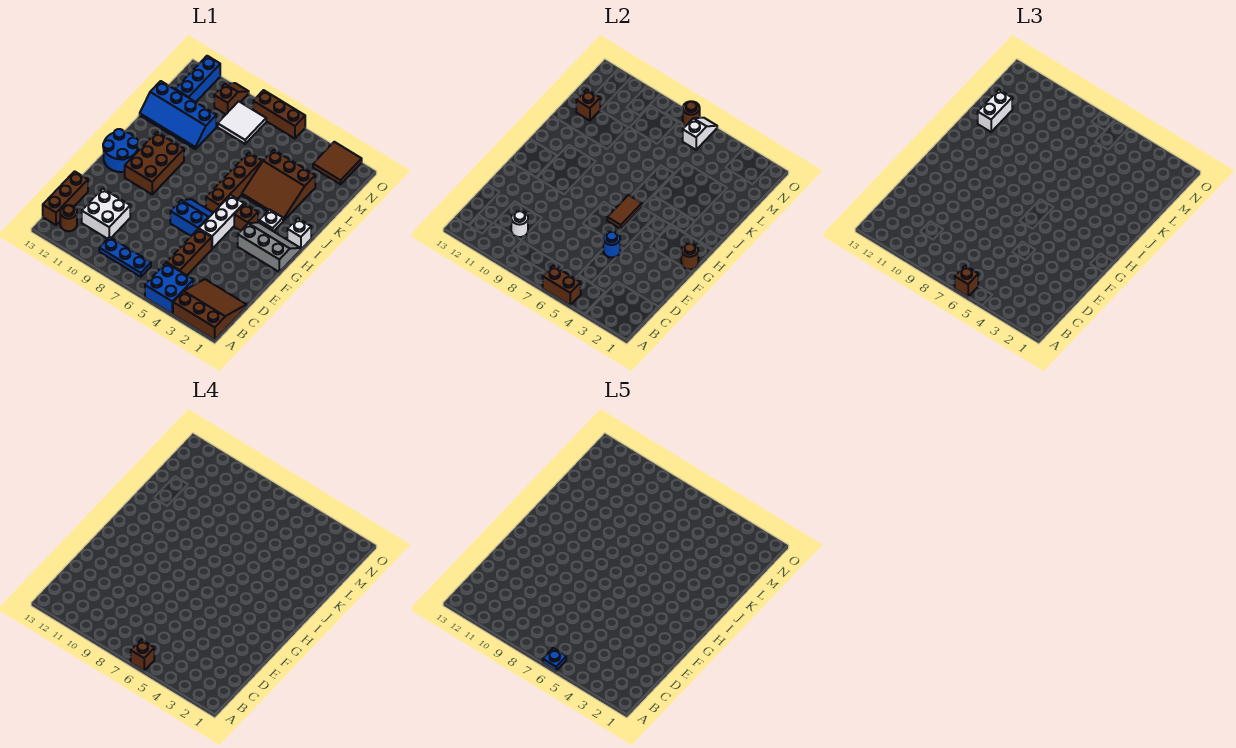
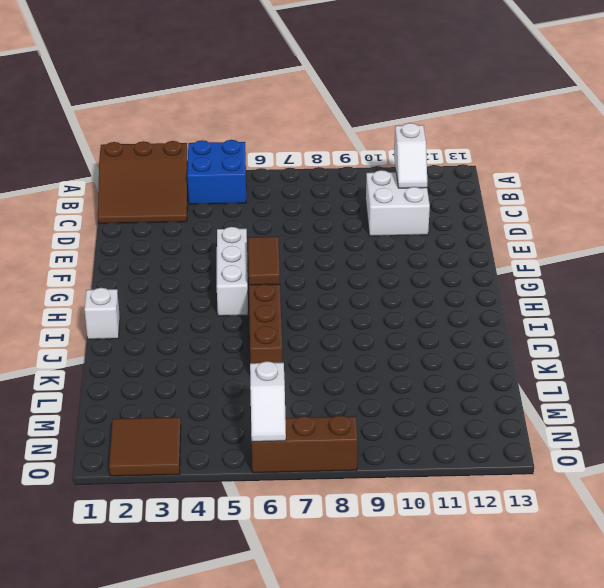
white slope B11:C11 level 2 top B -> none
none -> blue plate B7:B9 level 1
none -> brown round brick B12 level 1
none -> brown brick B13:D13 level 1
none -> brown brick C5:E5 level 1

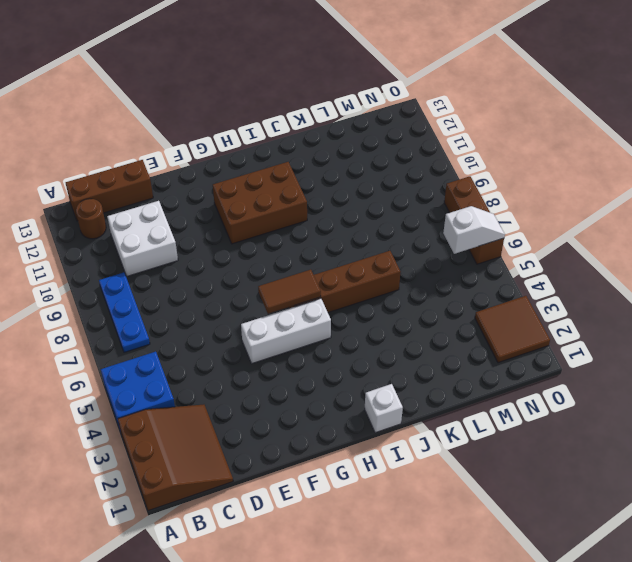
none -> brown brick C5:E5 level 1
none -> blue slope F6:G7 level 1 top F
none -> grey slope G1:H3 level 1 top G
none -> blue round brick G12:H13 level 1

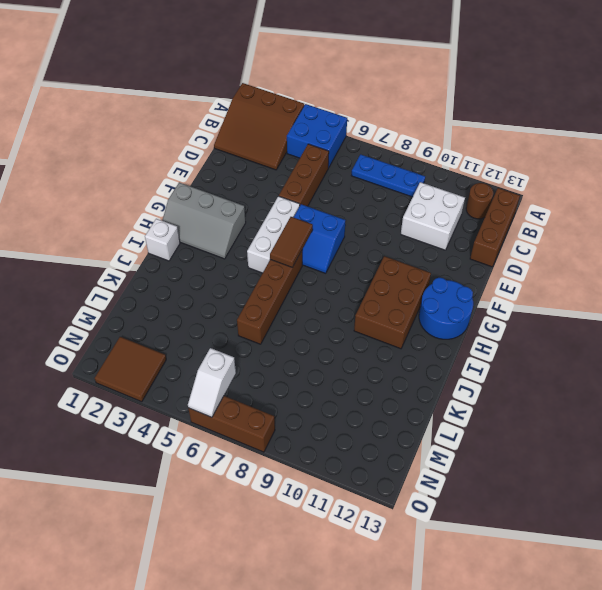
none -> brown brick H4 level 1
none -> white plate I3 level 1
none -> brown slope J3:L5 level 1 top L
none -> blue slope K10:L13 level 1 top L

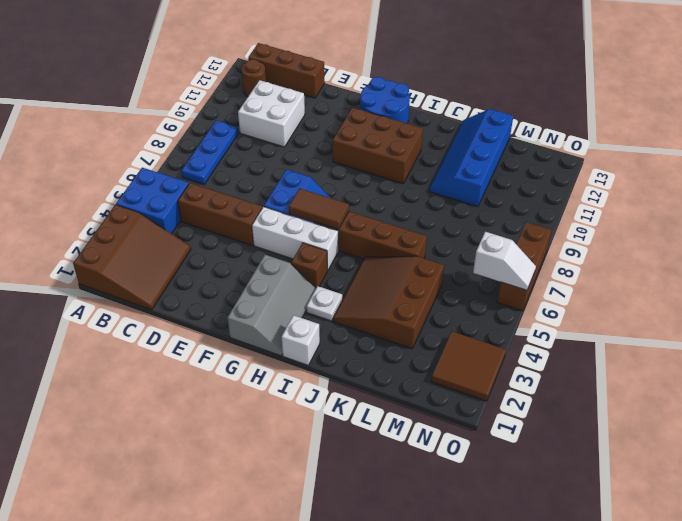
none -> white tile M8:N9 level 1
none -> blue brick M12:O12 level 1
none -> brown slope N10:O10 level 1 top N
none -> brown brick A5:A6 level 2

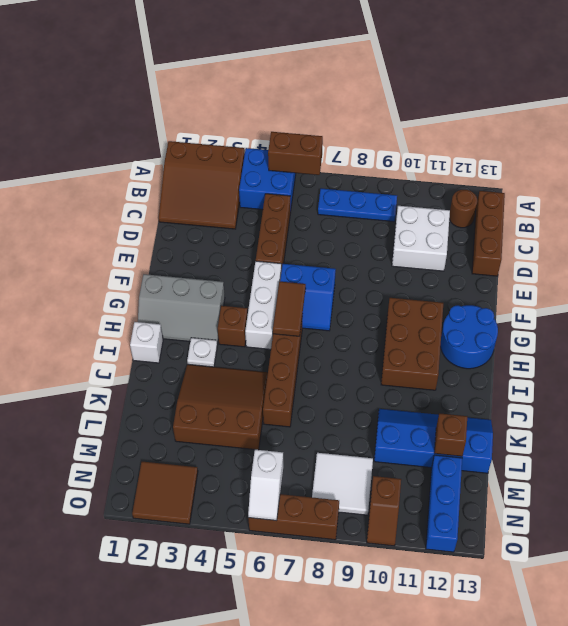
none -> white round brick C10 level 2
none -> blue round brick E5 level 2
none -> brown round brick G1 level 2
none -> brown round brick O7 level 2

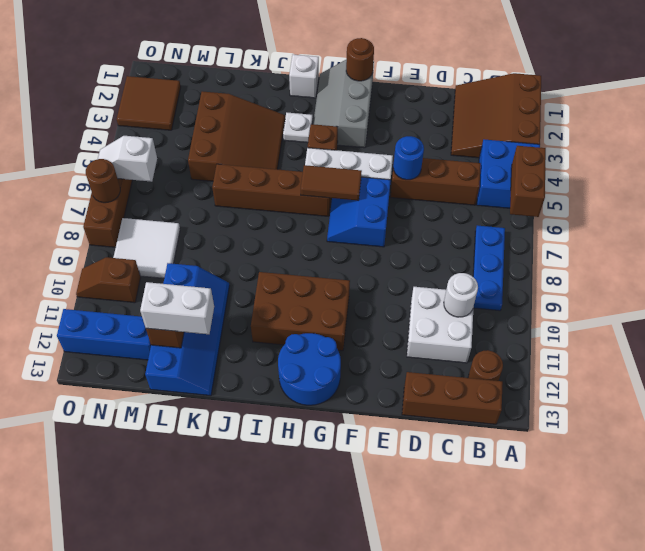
none -> brown brick A6 level 3
none -> brown brick A6 level 4
none -> blue plate A6 level 5

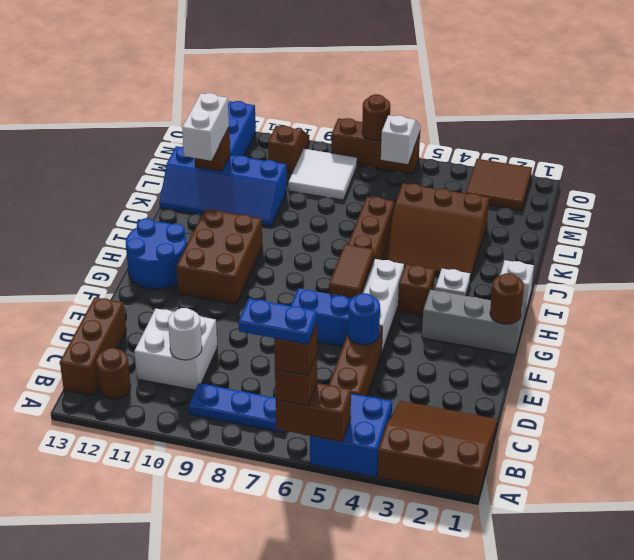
blue plate A6:A7 level 5 -> blue plate A6 level 5

